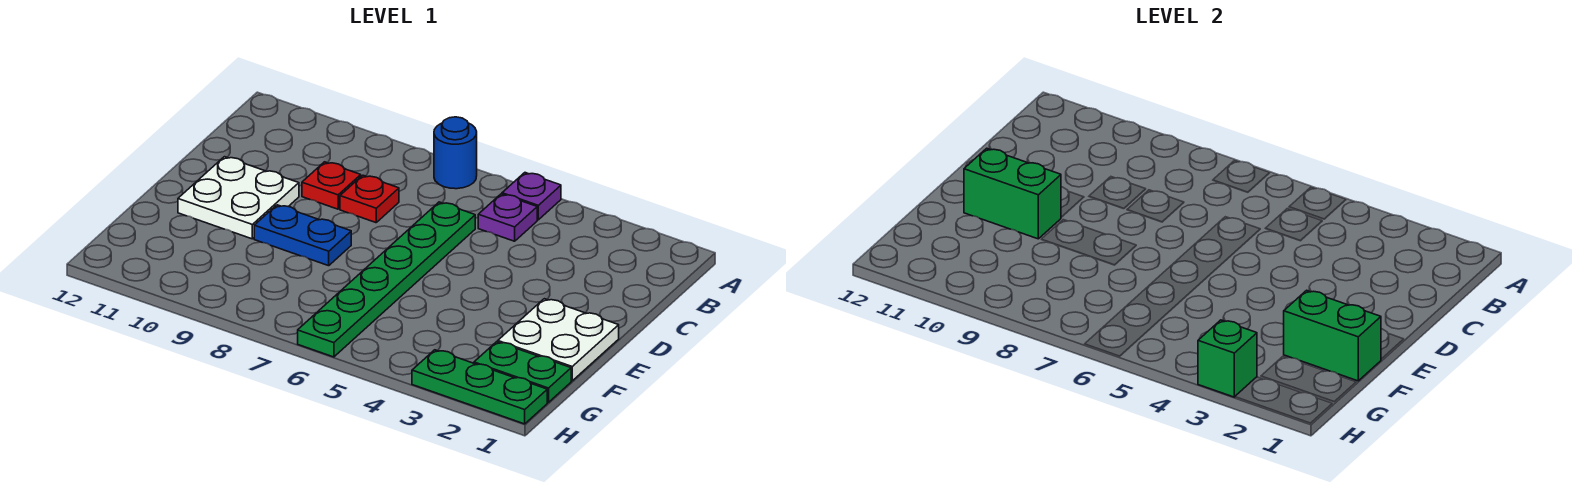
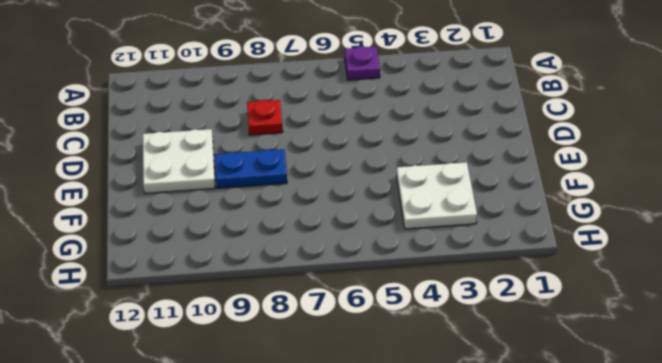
white plate F3:G4 level 1 -> white plate E1:F2 level 1
none -> blue round brick A7 level 1
none -> purple plate B5 level 1
none -> green plate C6:H6 level 1

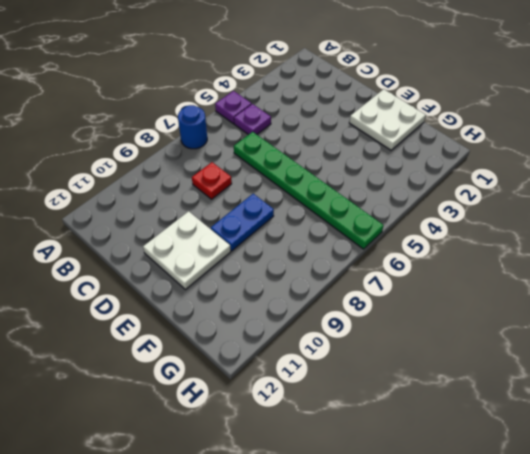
none -> red plate C9 level 1
none -> green plate G1:G2 level 1
none -> green plate H1:H3 level 1

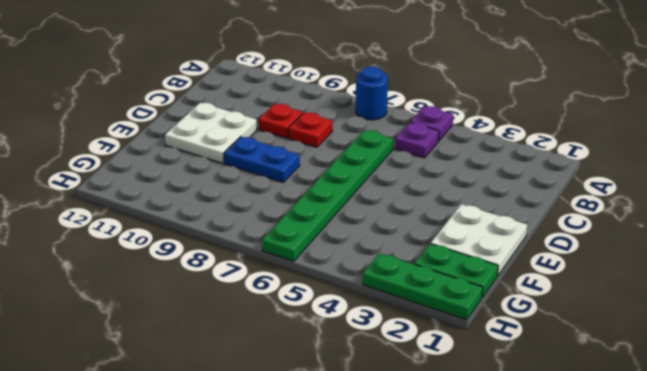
none -> green brick E10:E11 level 2
none -> green brick F1:F2 level 2
none -> green brick H3 level 2

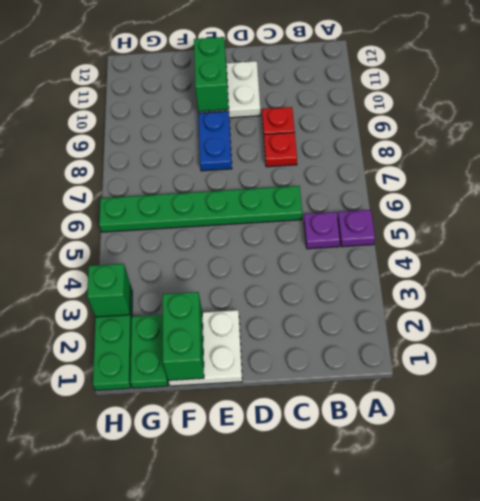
none -> blue round brick A7 level 1

